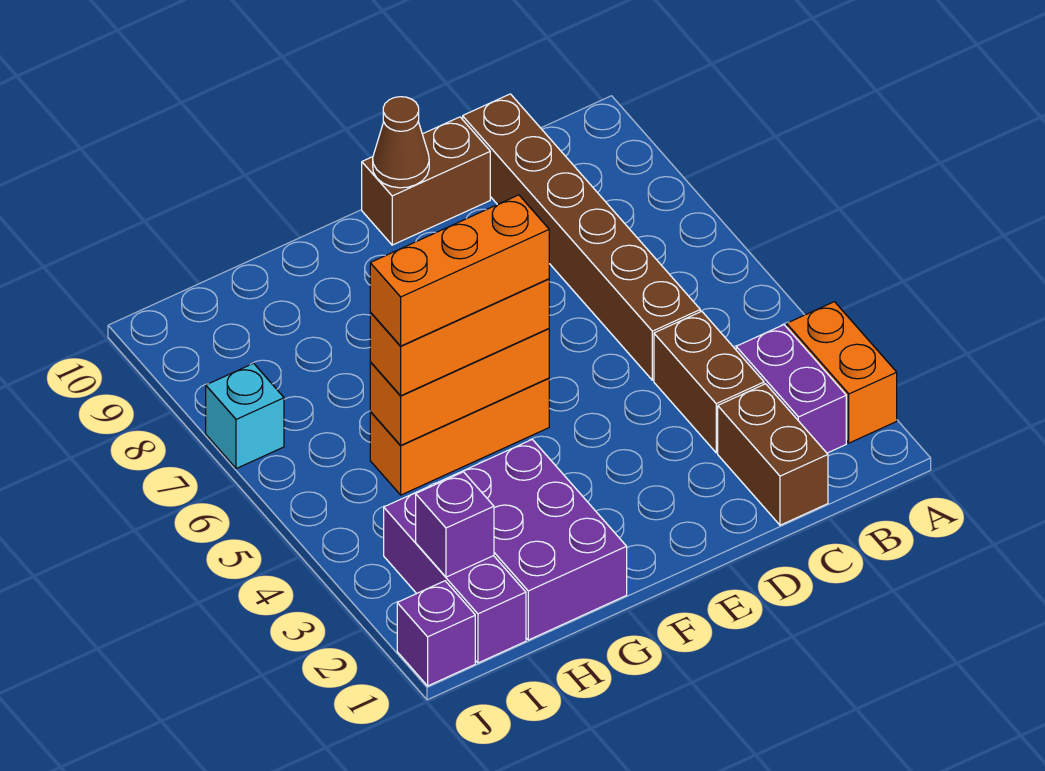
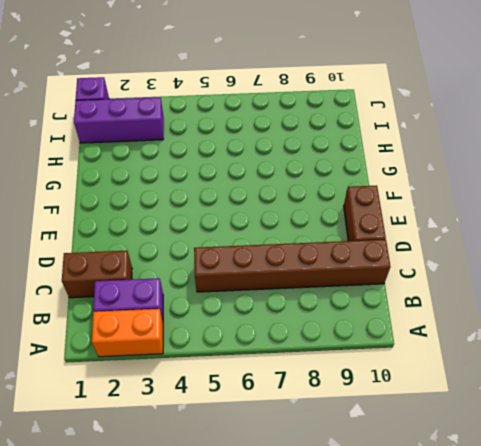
none -> brown brick C3:C4 level 1
none -> orange brick F5:H5 level 1
none -> purple brick G1:H3 level 1

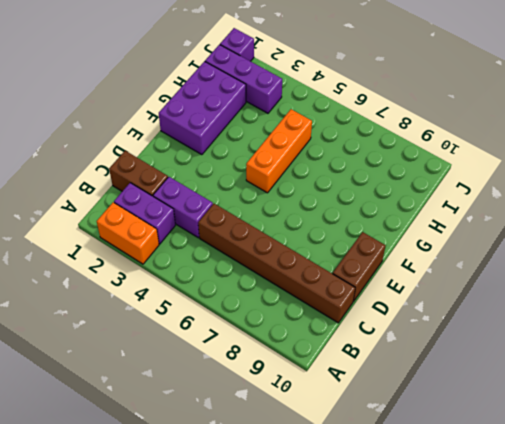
purple brick C3:C4 level 1 -> brown brick C3:C4 level 1
purple brick F1:H2 level 1 -> purple brick G1:H3 level 1
none -> cyan brick J7 level 1
none -> brown cone E10 level 2
none -> orange brick F5:H5 level 2

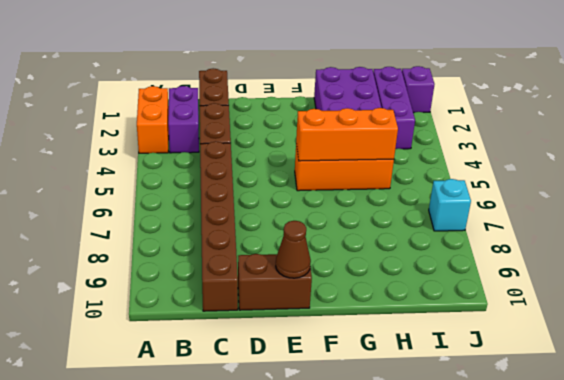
none -> purple brick I2 level 2
none -> orange brick F5:H5 level 3
none -> orange brick F5:H5 level 4

